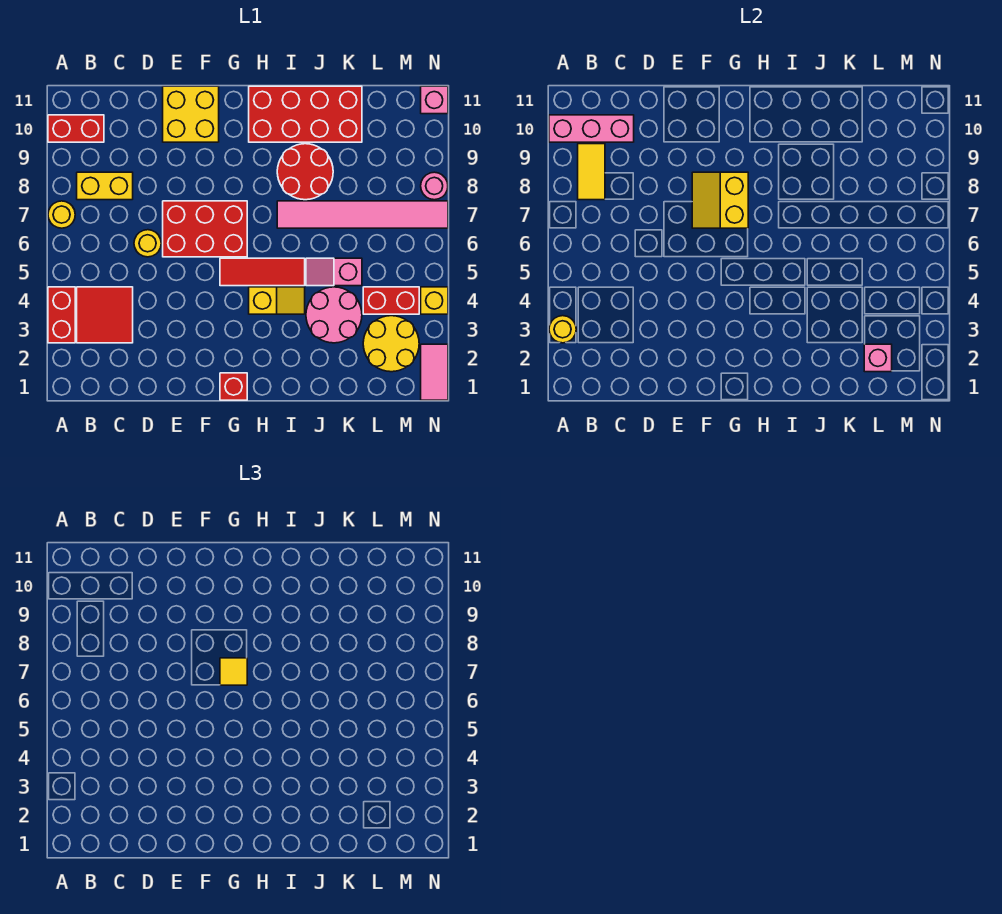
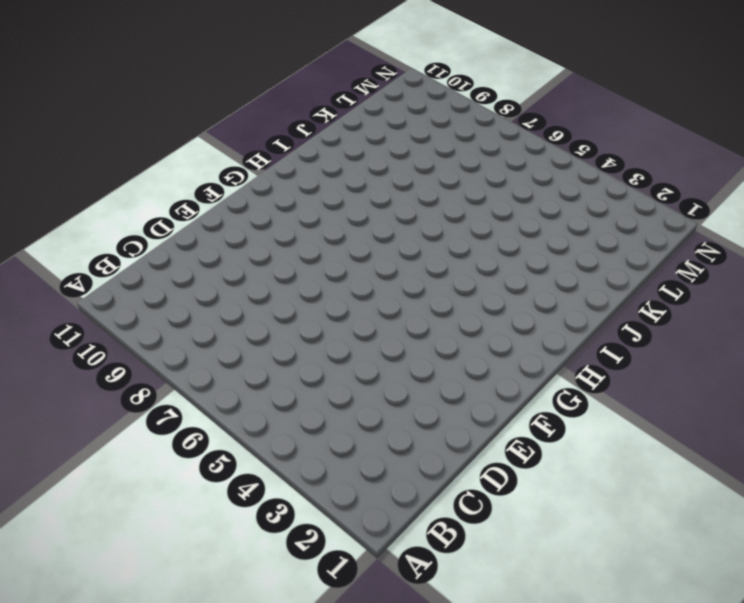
none -> red brick A3:A4 level 1
none -> yellow round brick A7 level 1
none -> red brick A10:B10 level 1

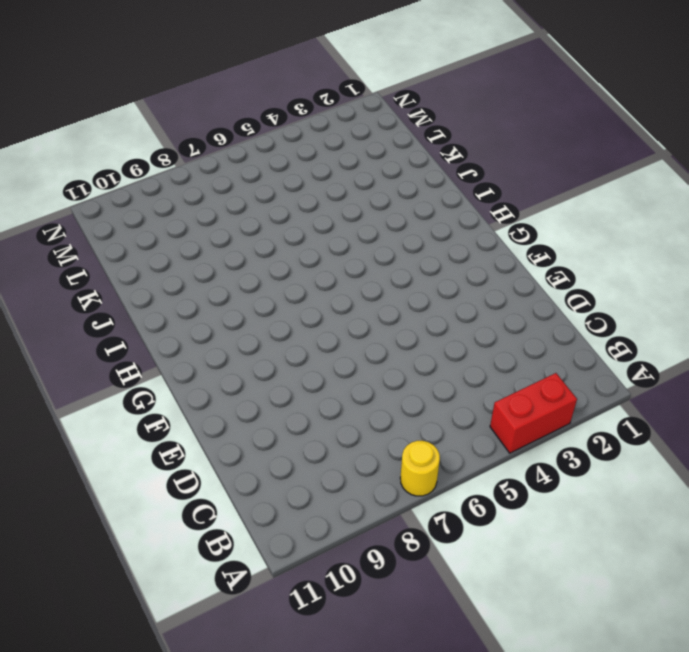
none -> red brick A10:B10 level 1
none -> red tile B3:C4 level 1
none -> yellow brick B8:C8 level 1

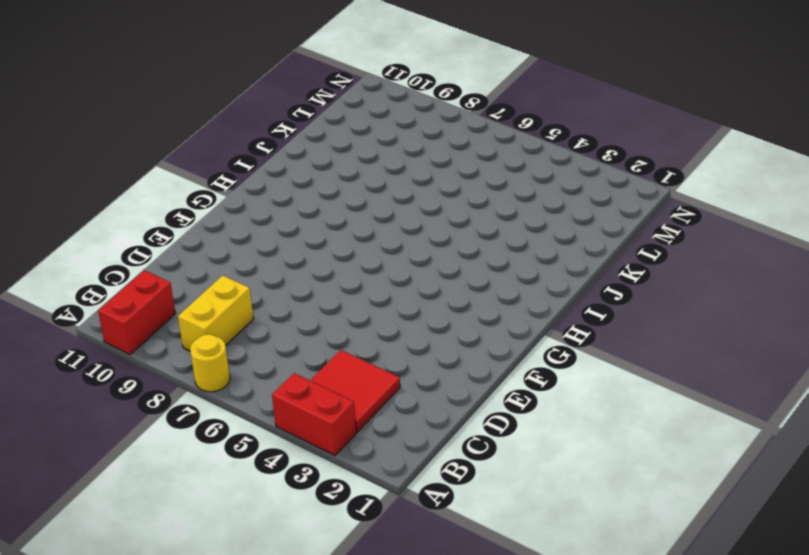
none -> yellow round brick D6 level 1
none -> red brick E6:G7 level 1
none -> yellow brick E10:F11 level 1

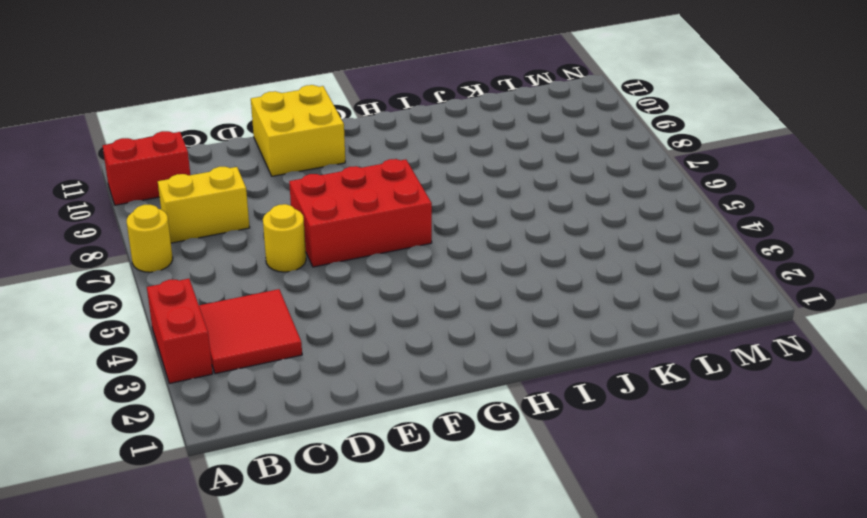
none -> red brick G1 level 1
none -> red tile G5:I5 level 1
none -> yellow slope H4:I4 level 1 top H

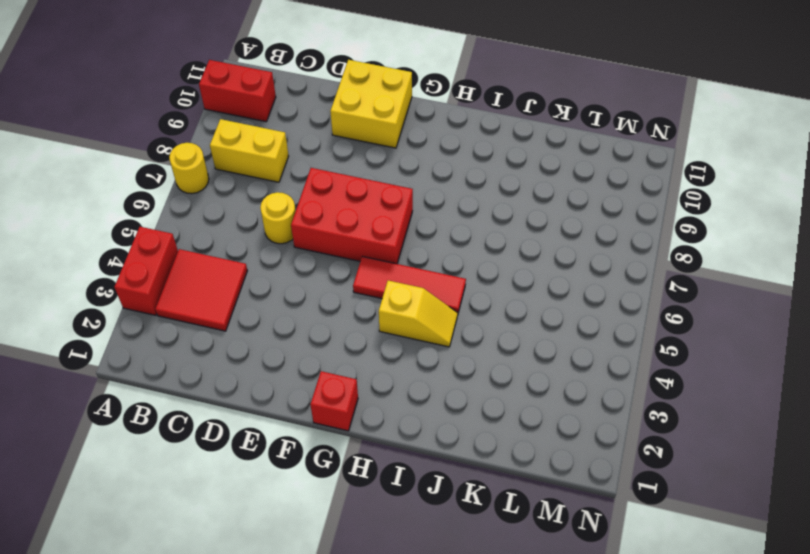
none -> red brick H10:K11 level 1
none -> pink tile I7:N7 level 1
none -> red round brick I8:J9 level 1

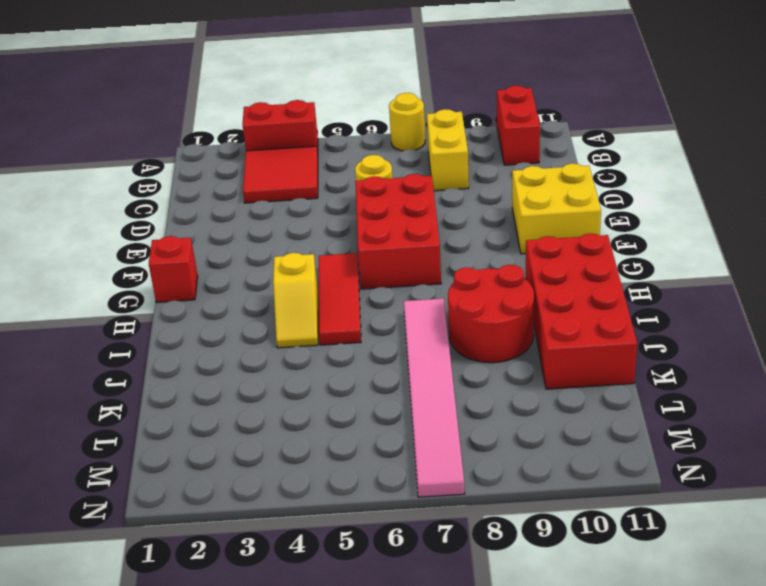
none -> pink round brick J3:K4 level 1
none -> pink slope J5:K5 level 1 top K
none -> yellow round brick L2:M3 level 1

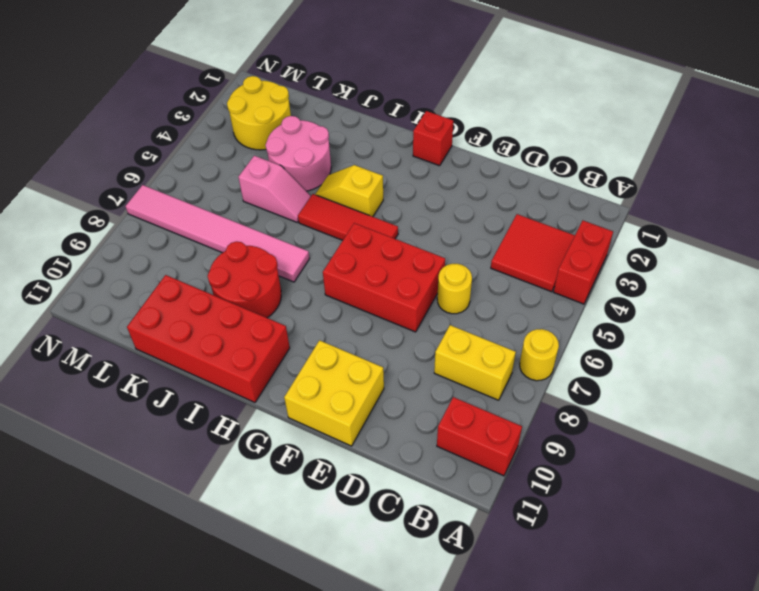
none -> red brick L4:M4 level 1
none -> pink tile N1:N2 level 1
none -> yellow brick N4 level 1

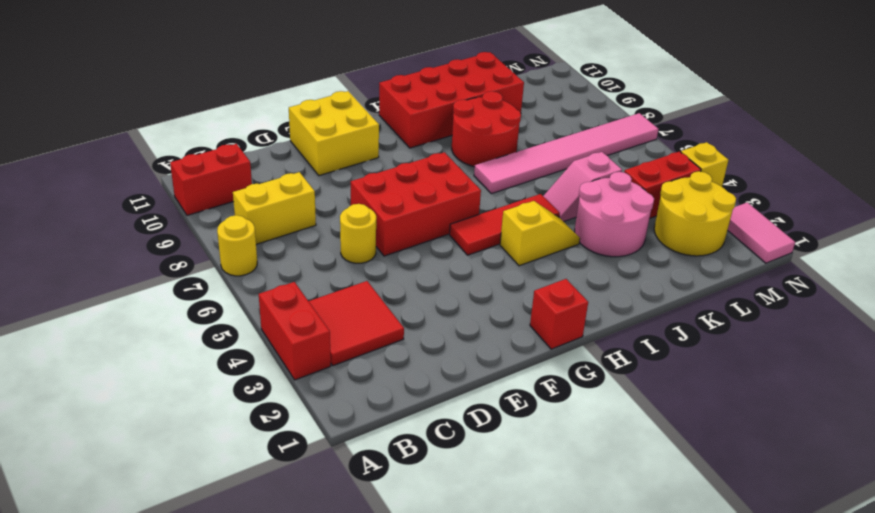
none -> pink round brick N8 level 1
none -> pink brick N11 level 1
none -> yellow round brick A3 level 2

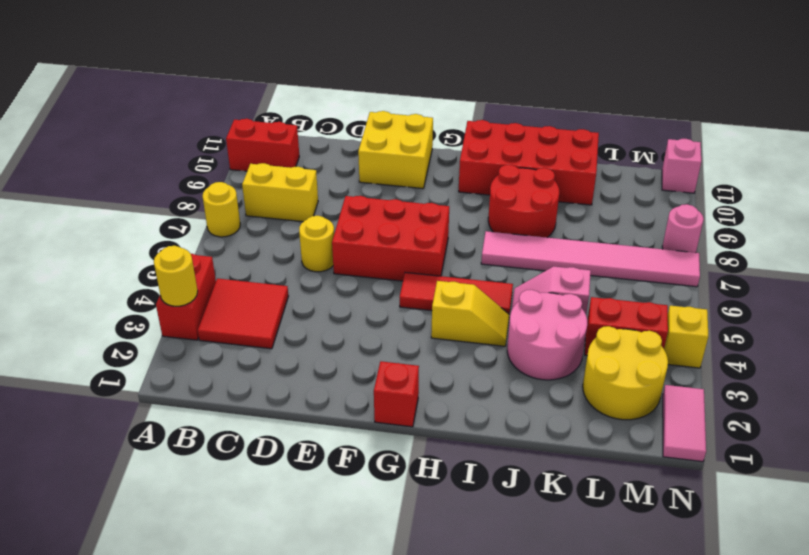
none -> pink brick A10:C10 level 2
none -> yellow tile B8:B9 level 2
none -> yellow slope F7:G8 level 2 top G

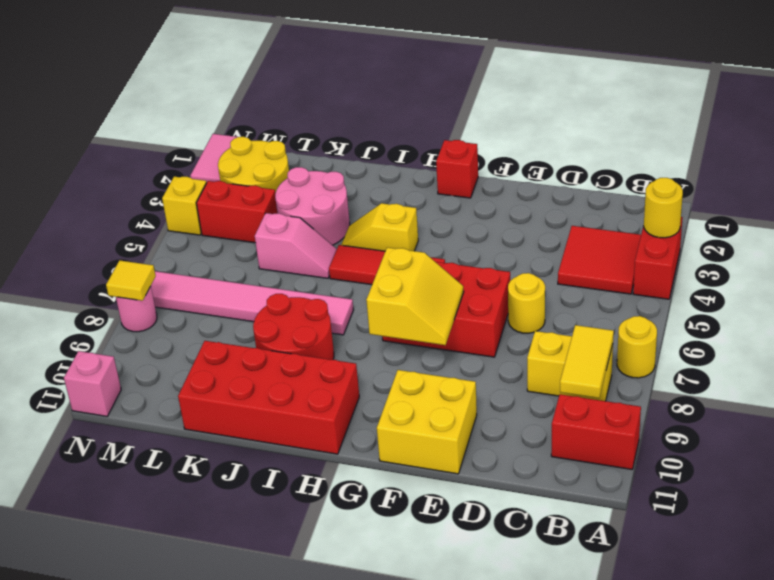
yellow tile N8 level 2 -> yellow tile G7 level 3
none -> pink brick A10:C10 level 2
none -> pink brick L2 level 2

